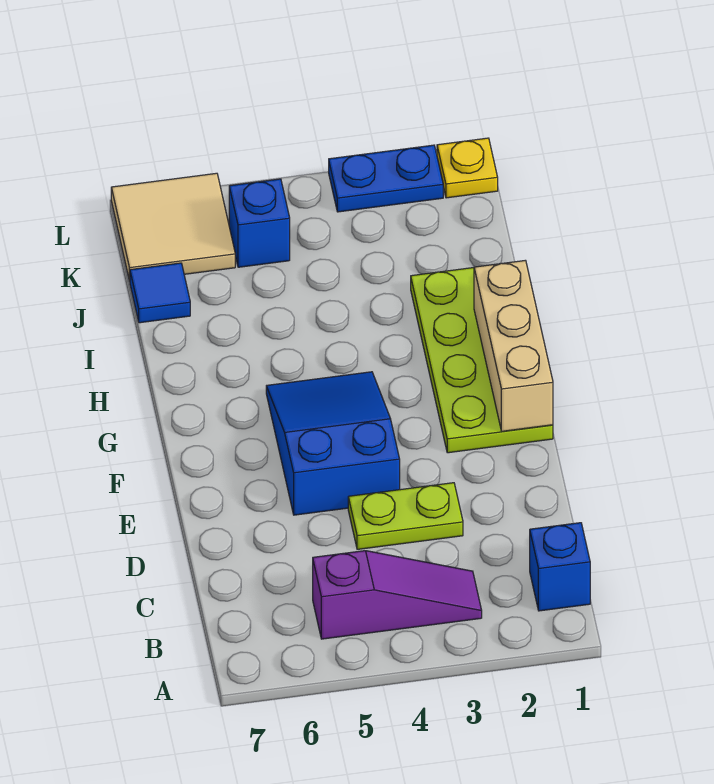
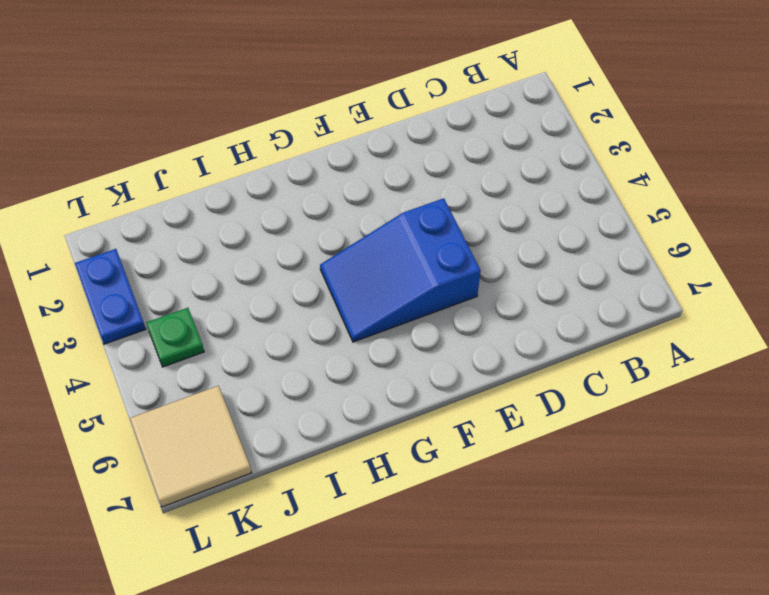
green plate K4 level 1 -> none
none -> blue brick B1 level 1
none -> purple slope B3:B5 level 1 top 5

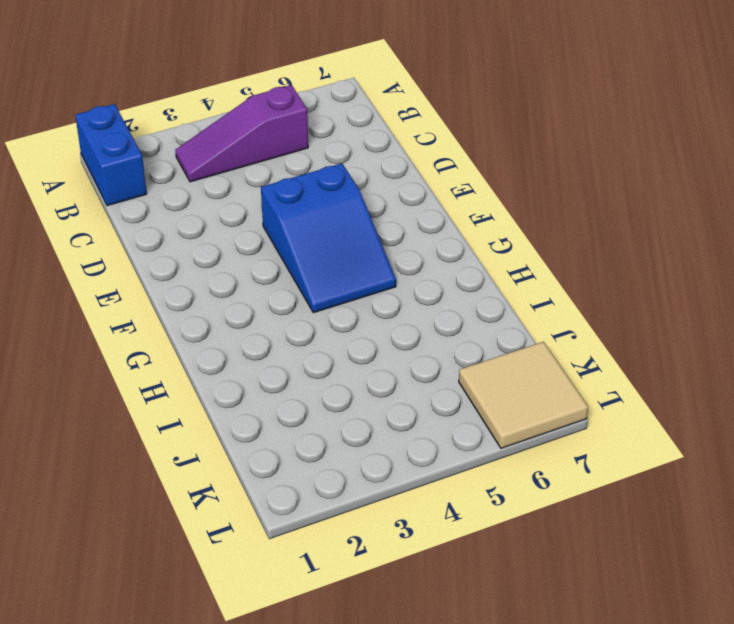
blue brick A1:B1 level 1 -> blue brick B1 level 1
none -> lime plate D3:D4 level 1
none -> lime plate F1:I2 level 1

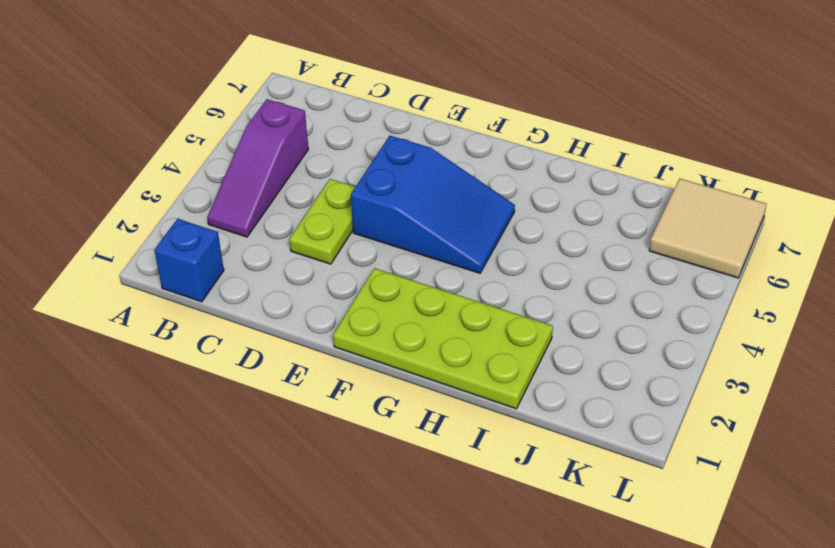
none -> blue tile J7 level 1
none -> blue brick K5 level 1

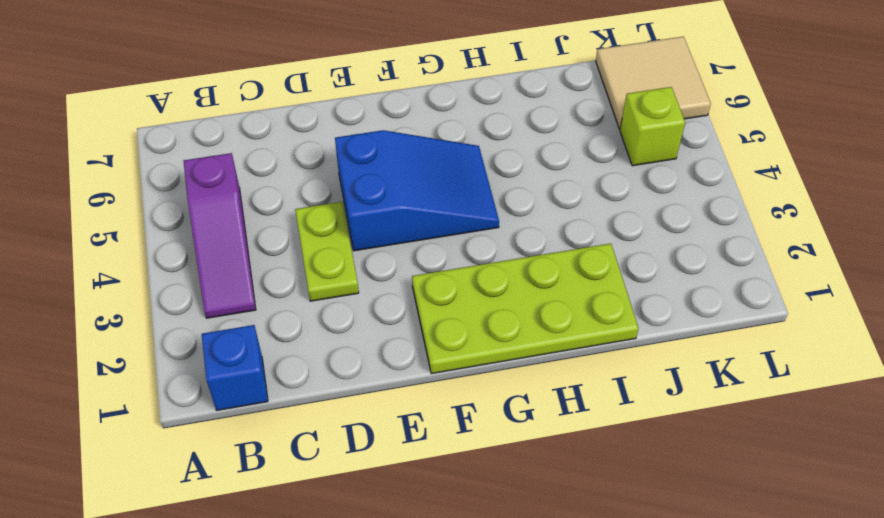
lime brick K5 level 1 -> blue brick K5 level 1
none -> blue tile J7 level 1
none -> yellow plate L1 level 1

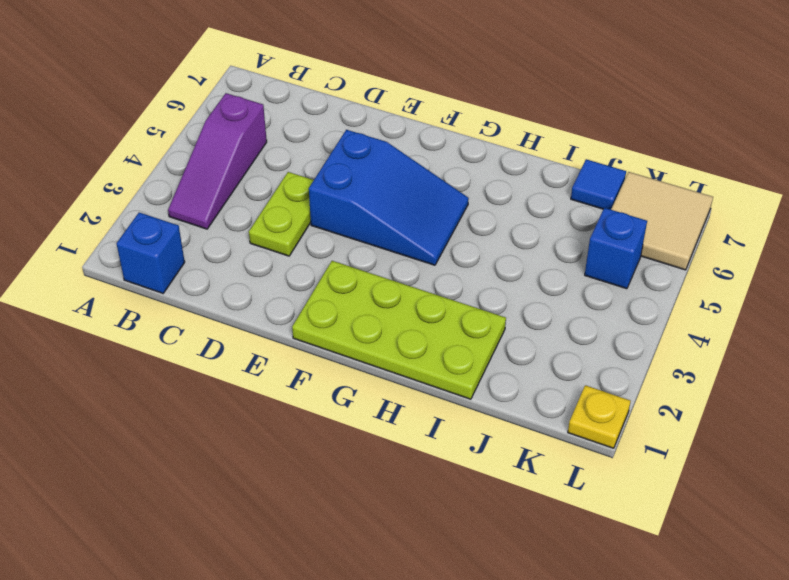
none -> blue plate L2:L3 level 1
none -> tan brick F1:H1 level 2

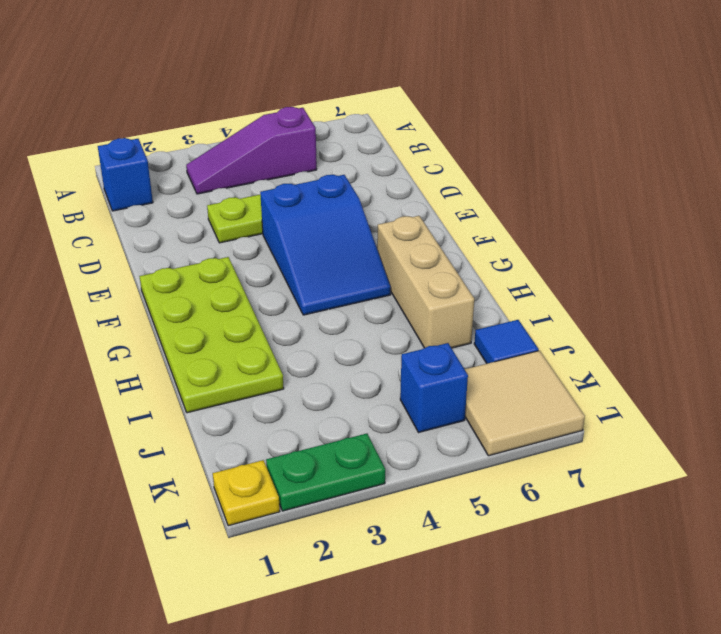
tan brick G6:I6 level 1 -> tan brick F1:H1 level 2
green plate L2:L3 level 1 -> blue plate L2:L3 level 1

